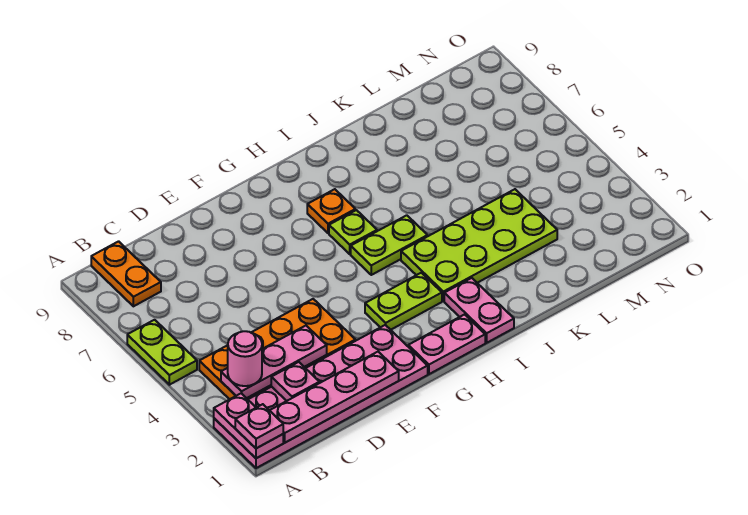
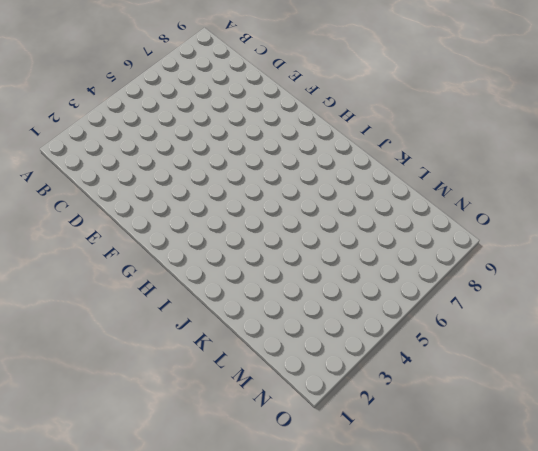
none -> pink plate A1:F2 level 1
none -> lime plate A5:A6 level 1
none -> orange plate B3:E4 level 1

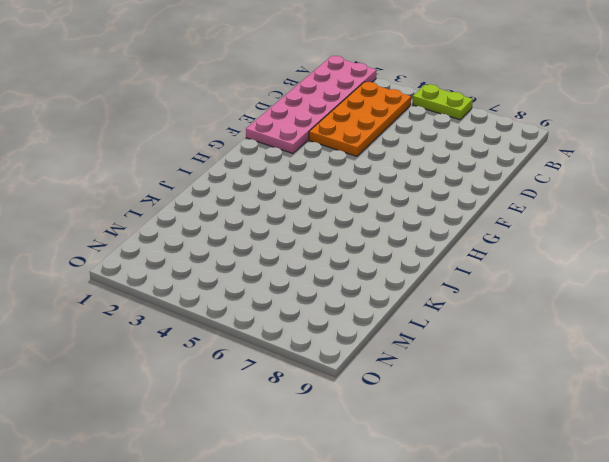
none -> orange plate B8:B9 level 1
none -> pink plate G1:H1 level 1
none -> lime plate G3:H3 level 1

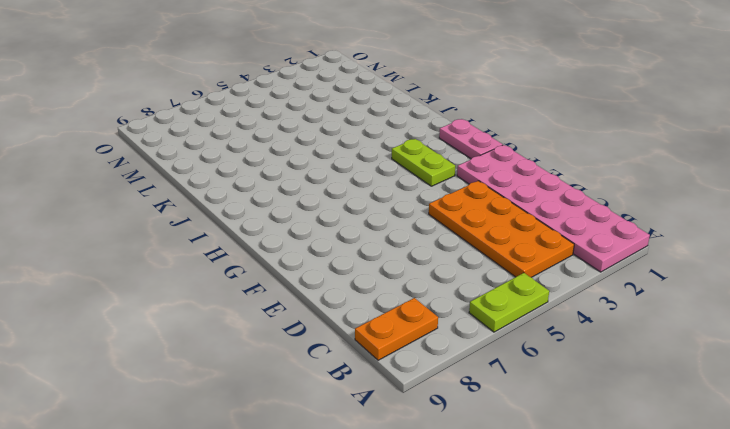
none -> lime plate H5:I5 level 1
none -> lime plate H6 level 1
none -> orange plate H7 level 1

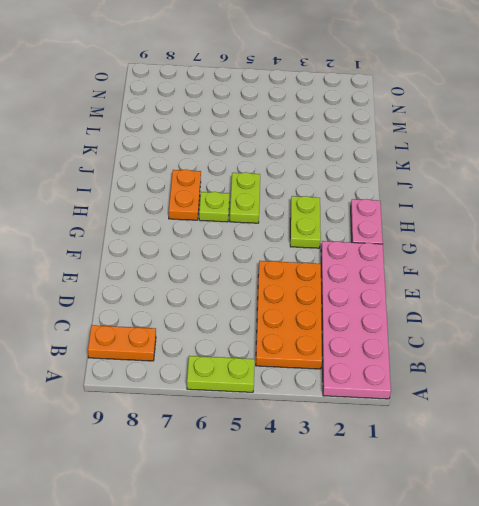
orange plate H7:I7 level 1 -> orange plate H7 level 1
none -> pink plate I1:I2 level 1
none -> lime plate I3:L4 level 1
none -> pink plate A1:A2 level 2

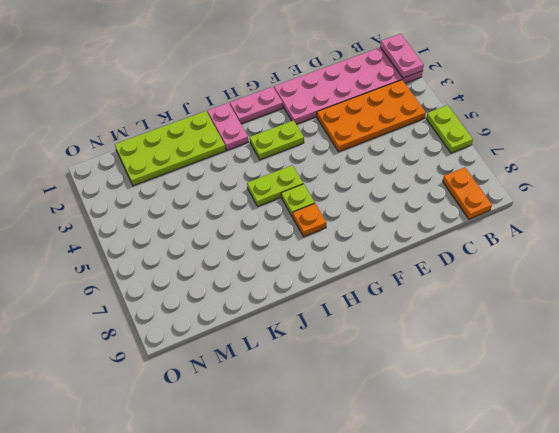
lime plate J1:M2 level 1 -> lime plate I3:L4 level 1
none -> pink plate B1:E1 level 2
none -> pink plate B3:D3 level 2
none -> pink plate C2 level 2

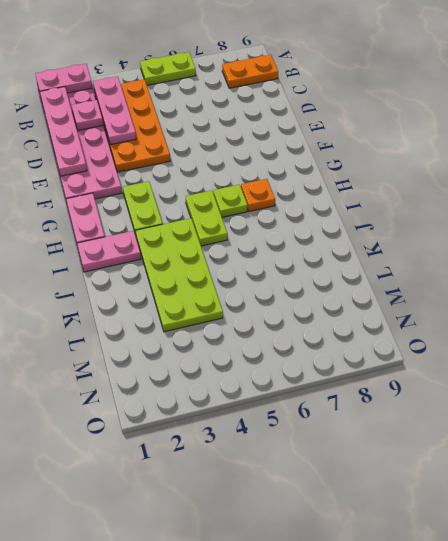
none -> pink plate A1 level 3
none -> pink round brick B3 level 3

